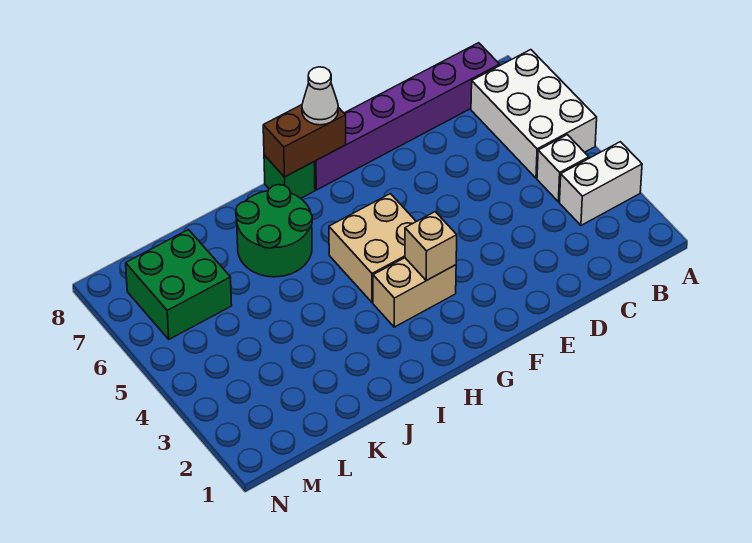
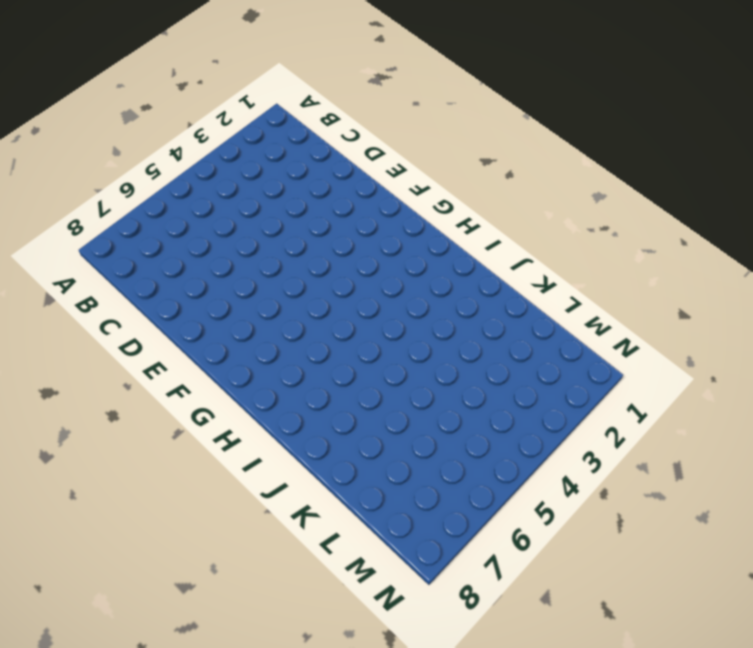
none -> white brick A3:B3 level 1
none -> white brick A5:B7 level 1
none -> white brick B4 level 1

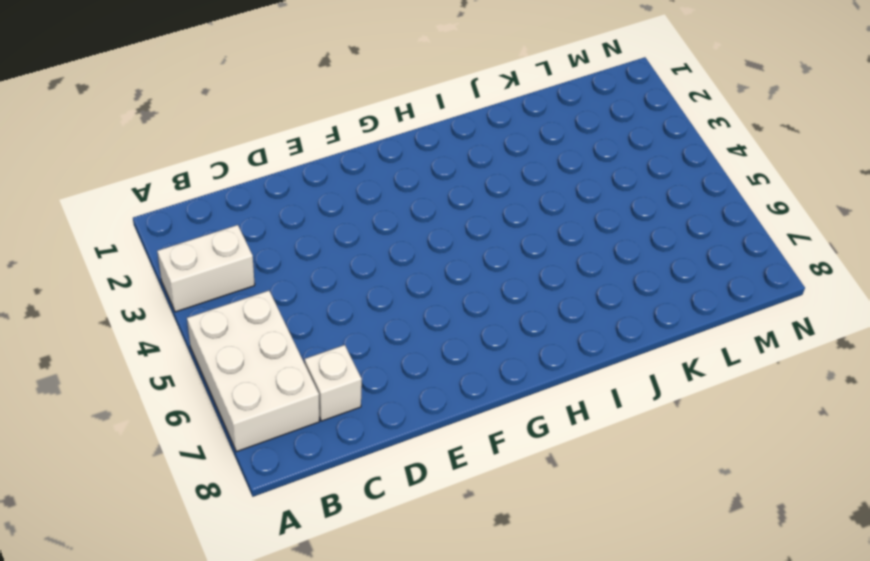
white brick C7 level 1 -> white brick B4 level 1
none -> purple brick B8:G8 level 1
none -> tan brick G3:H3 level 1
none -> tan brick G4:H5 level 1

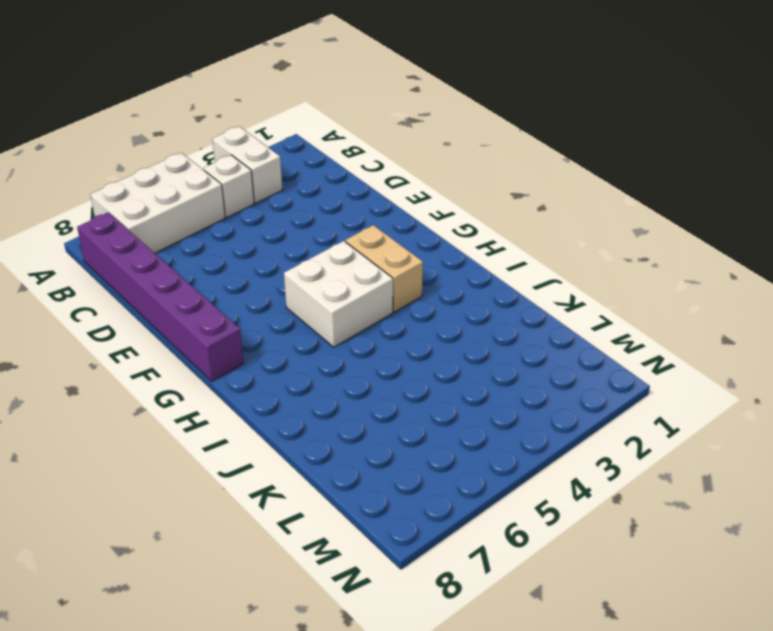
white brick G4:H5 level 1 -> tan brick G4:H5 level 1
none -> green brick H8 level 1
none -> green round brick I6:J7 level 1
none -> green brick L6:M7 level 1

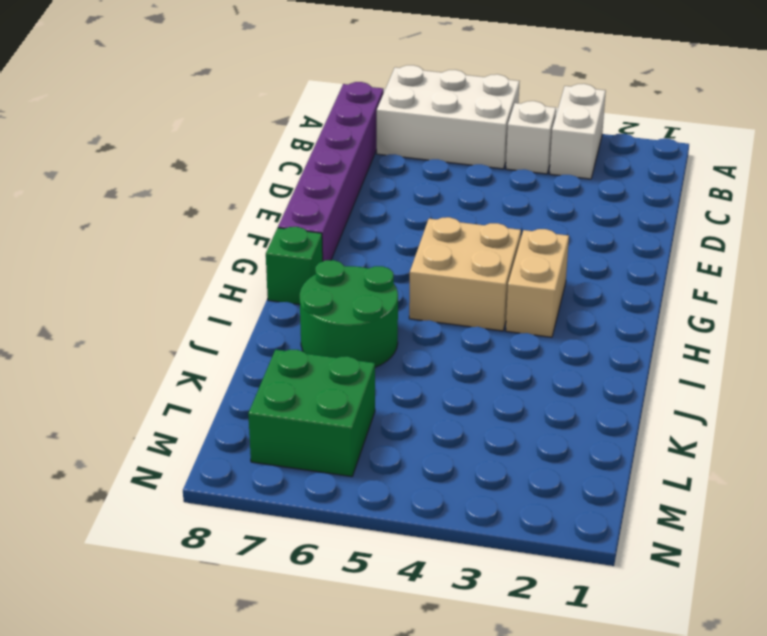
none -> tan brick G3 level 2
none -> brown brick G8:H8 level 2
none -> white cone G8 level 3

